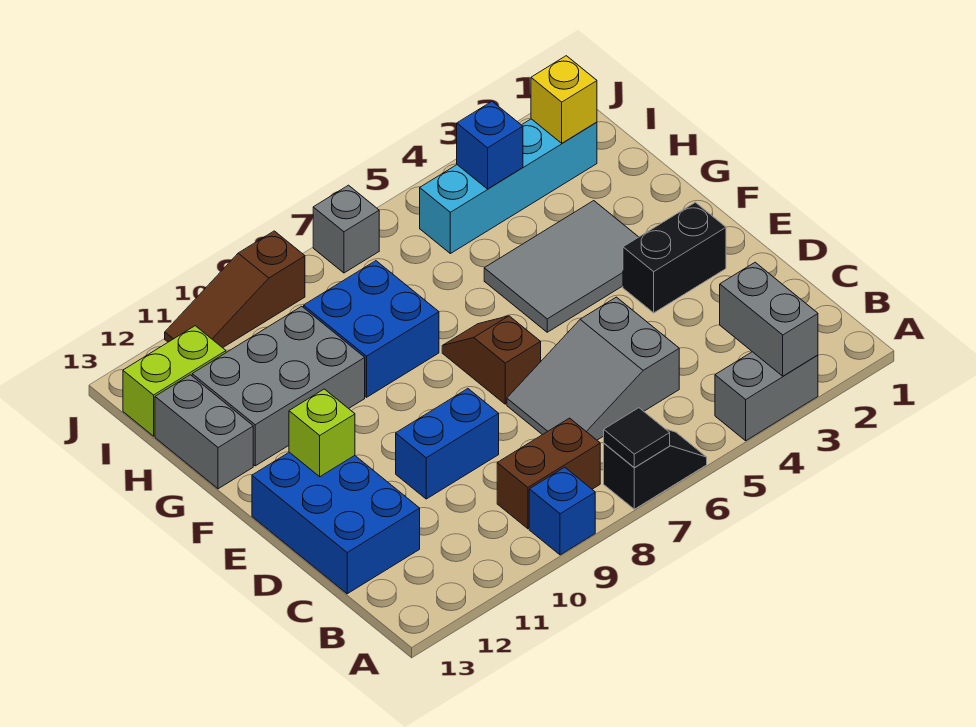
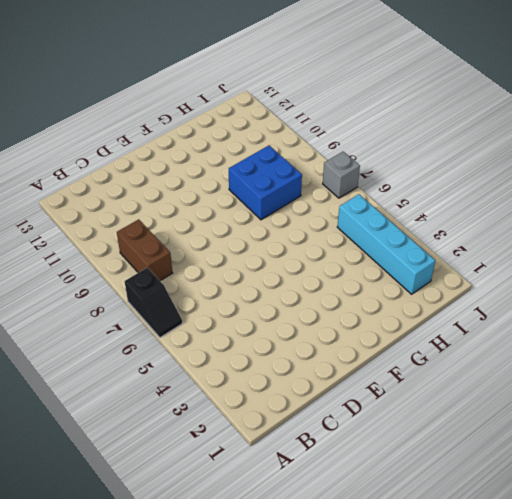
none -> grey brick A3:A4 level 1
none -> blue brick A9 level 1
none -> grey slope C5:D7 level 1 top 5

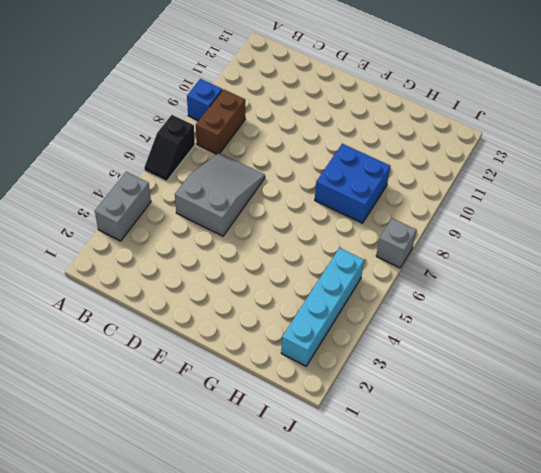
none -> blue brick C12:E13 level 1
none -> blue brick D9:D10 level 1
none -> black brick E2:E3 level 1

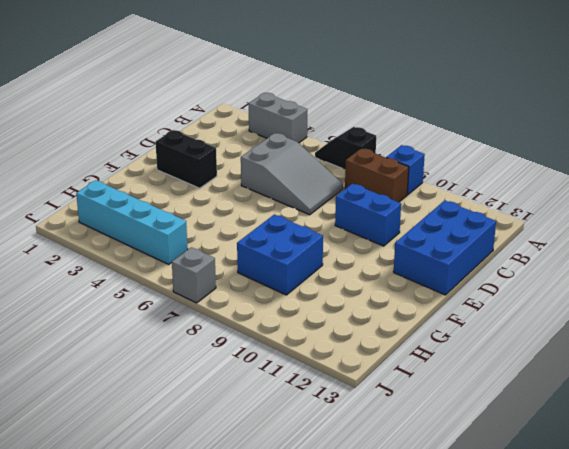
none -> brown slope E7:F7 level 1 top E
none -> grey tile F3:G5 level 1
none -> grey brick G10:H12 level 1

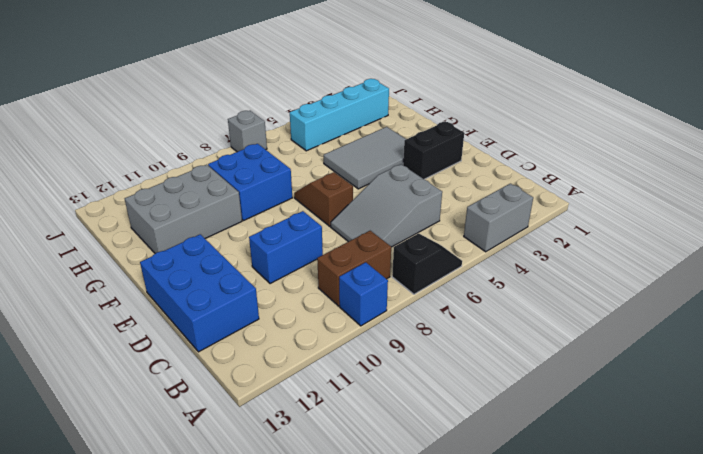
none -> grey brick G13:H13 level 1
none -> lime brick I12:I13 level 1
none -> brown slope J9:J11 level 1 top 9

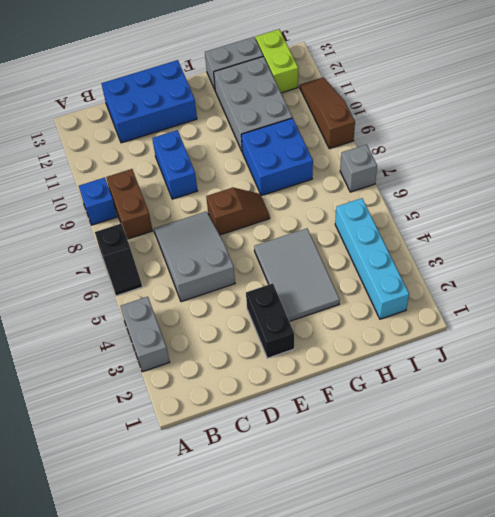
none -> grey brick A3:B3 level 2
none -> black tile A7 level 2
none -> lime brick E12 level 2

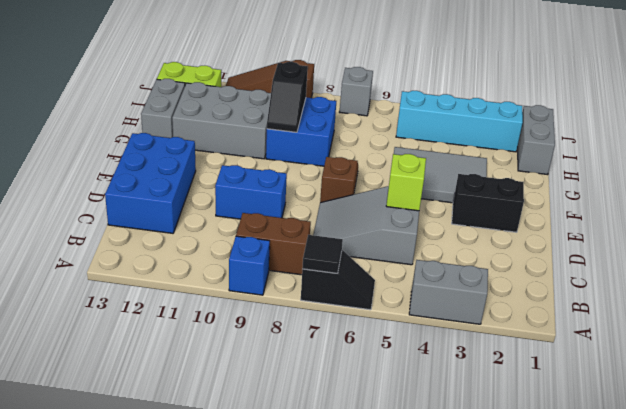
lime brick D5 level 2 -> lime brick E12 level 2
black slope G9:H9 level 2 top H -> none
grey brick H1:I1 level 1 -> grey brick A3:B3 level 2
none -> yellow brick I2 level 2
none -> blue brick I4 level 2

